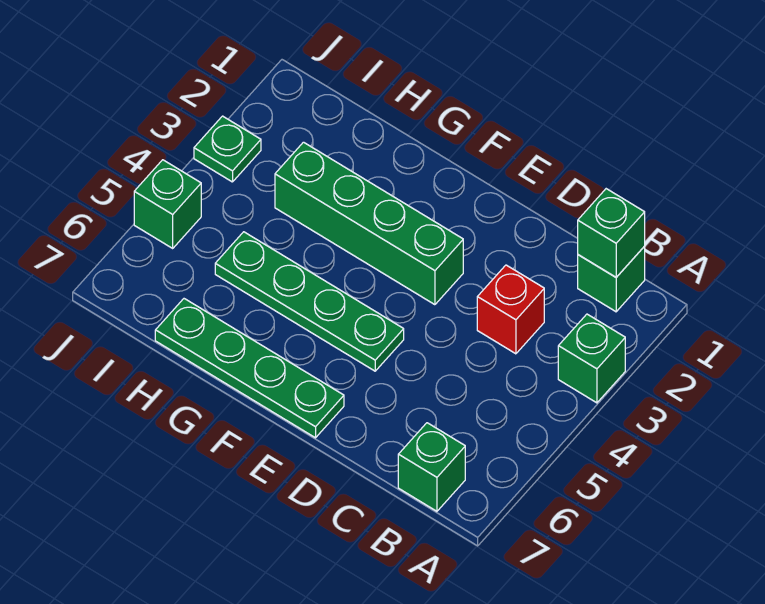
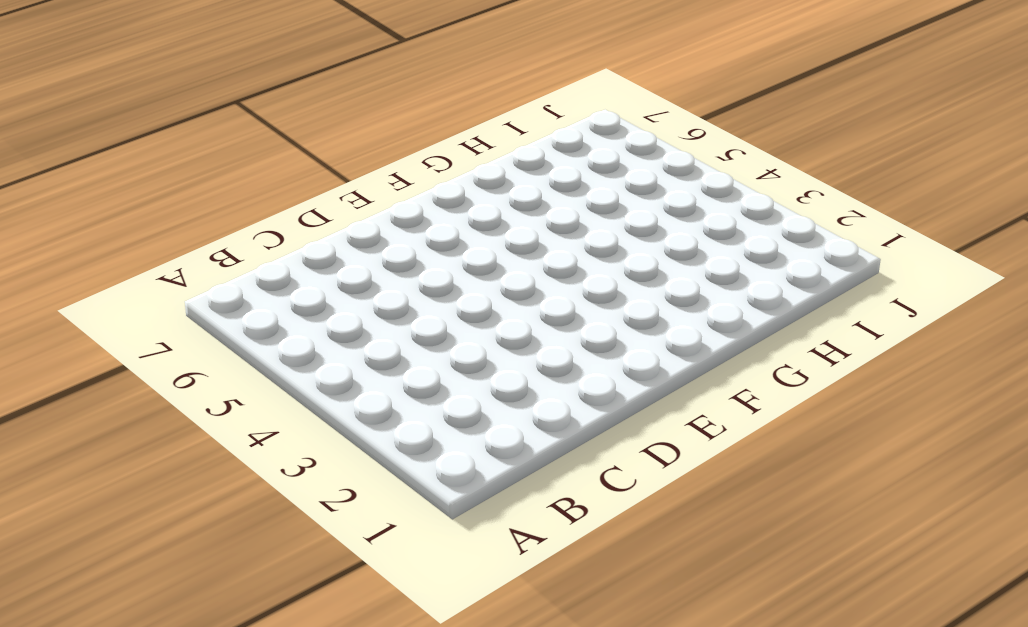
none -> green brick A3 level 1
none -> green brick B1 level 1

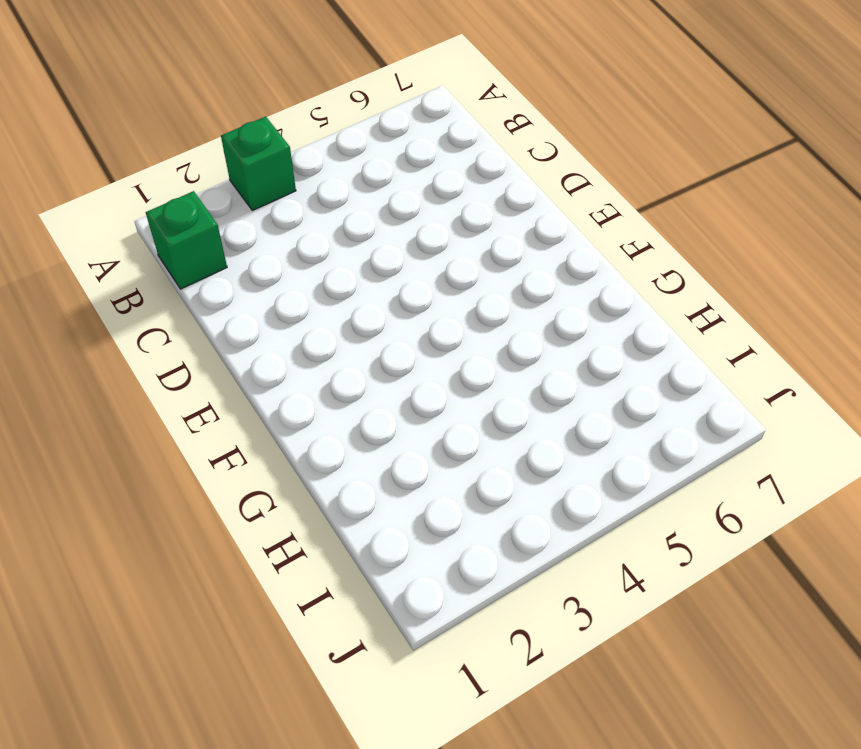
none -> green brick B7 level 1
none -> red brick C3 level 1

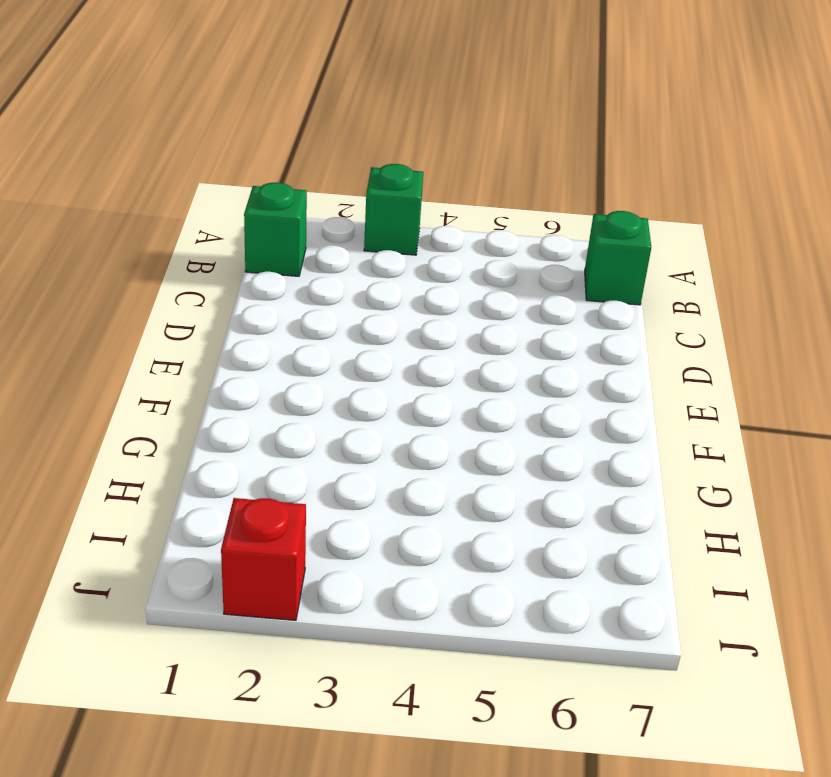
red brick J2 level 1 -> red brick C3 level 1
none -> green brick E3:H3 level 1
none -> green plate E5:H5 level 1

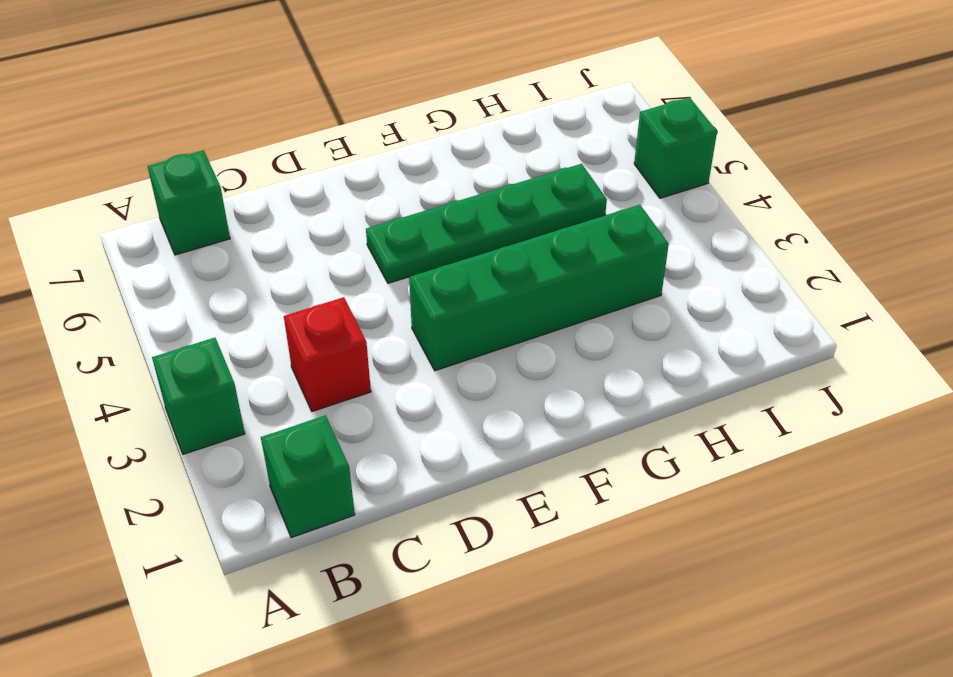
none -> green plate E7:H7 level 1
none -> green plate J3 level 1

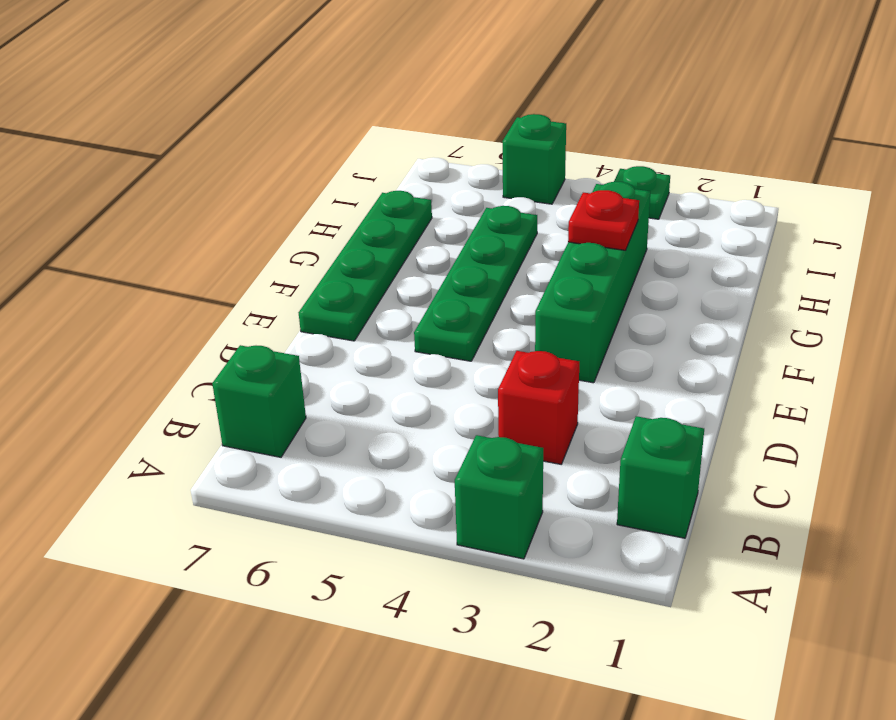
red plate G3 level 2 -> none
none -> green brick B1 level 2

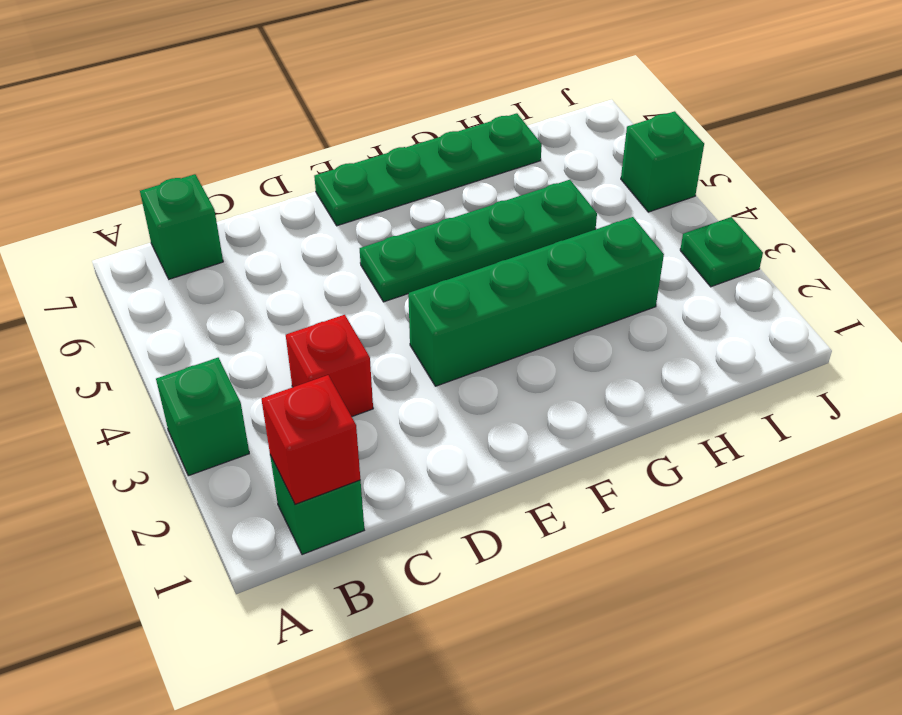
red brick B1 level 2 -> green brick B1 level 2

